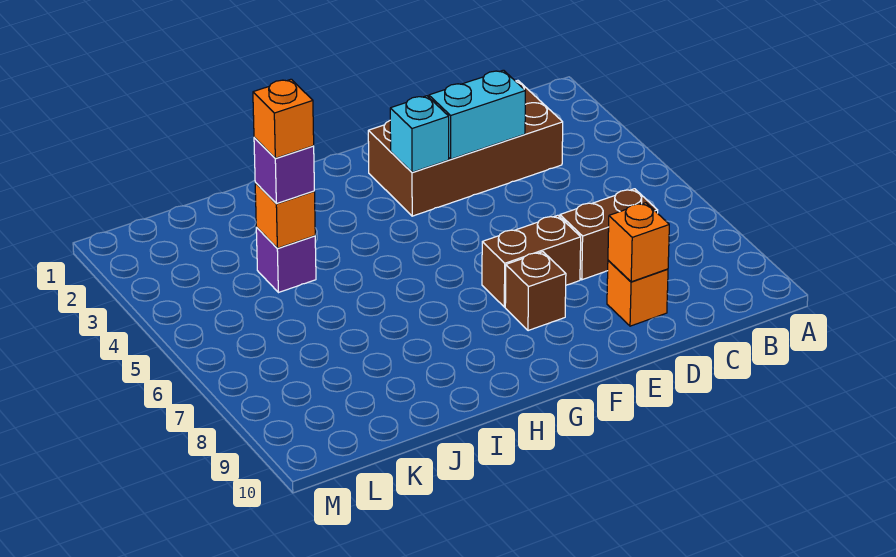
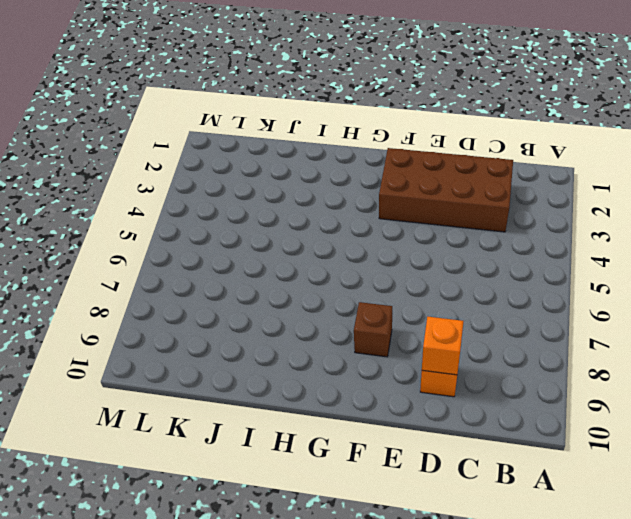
none -> brown brick C7:D7 level 1
none -> brown brick E7:F7 level 1
none -> purple brick J4 level 1

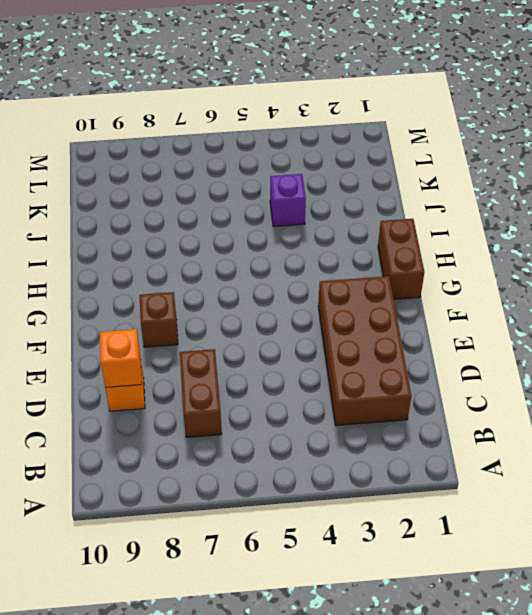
brown brick G1:H1 level 1 -> brown brick E7:F7 level 1
none -> cyan brick D3:E3 level 2
none -> cyan brick F3 level 2
none -> orange brick J4 level 2

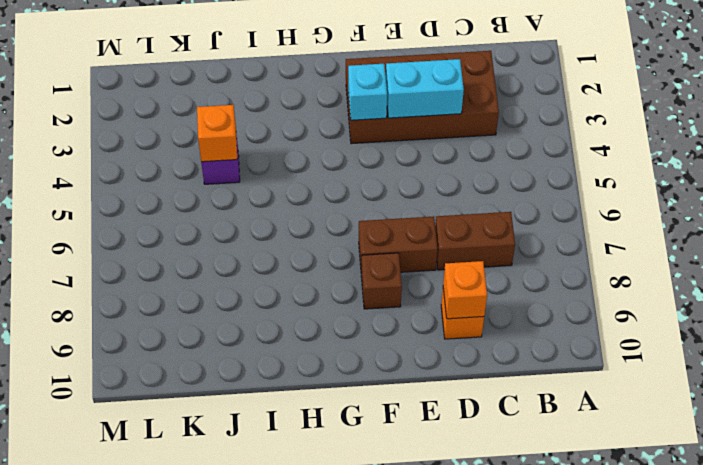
none -> purple brick J4 level 3
none -> orange brick J4 level 4

